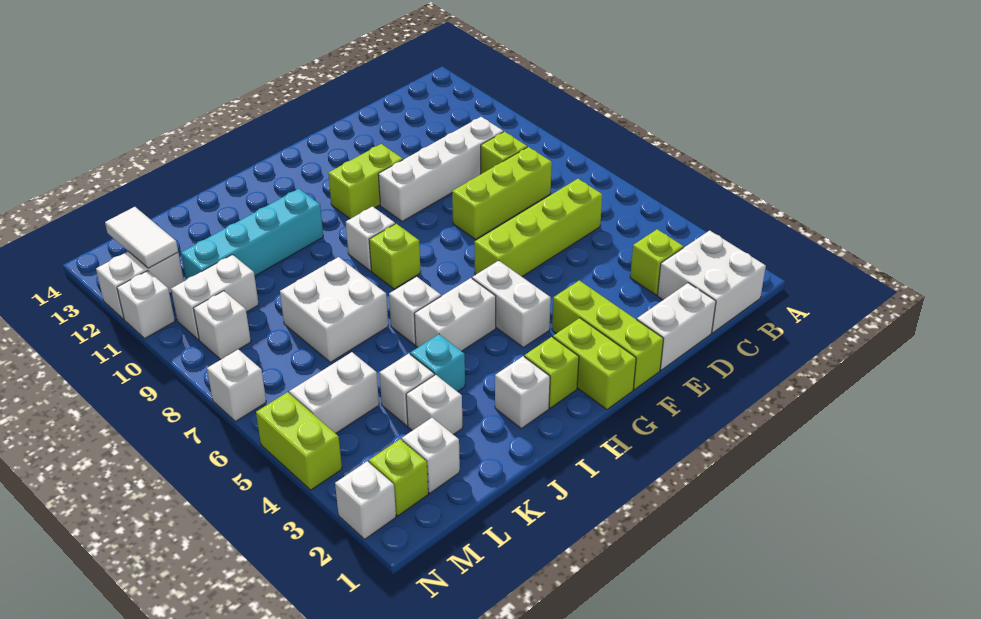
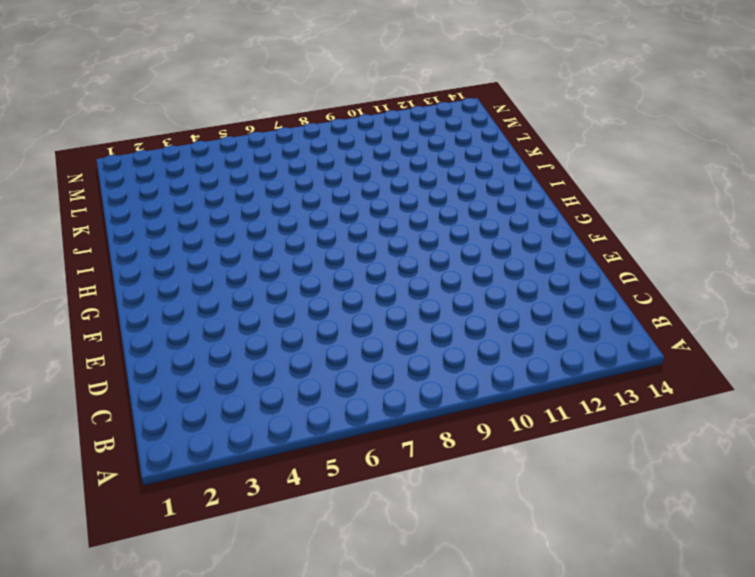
none -> white brick B1:C2 level 1
none -> lime brick C3 level 1
none -> lime brick C6:F6 level 1
none -> lime brick C8:E8 level 1

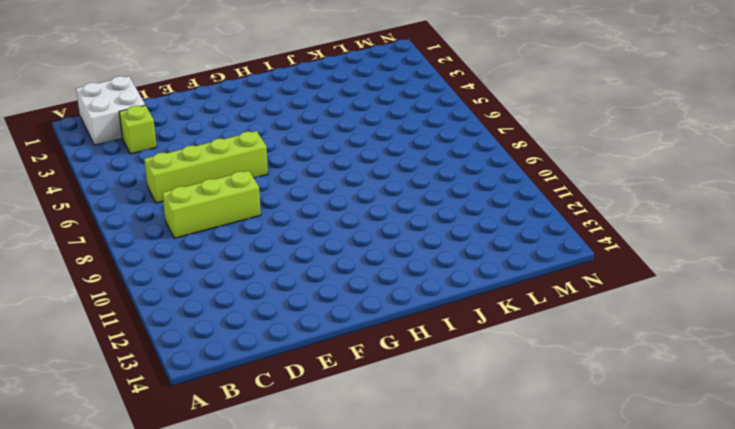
none -> lime brick C9 level 1
none -> white brick C10:F10 level 1
none -> white brick D1:E1 level 1
none -> lime brick F1:F3 level 1

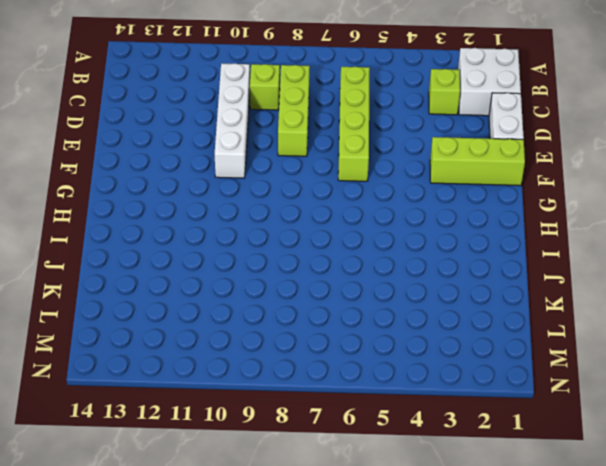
none -> lime brick F11:G11 level 1
none -> lime brick G1:G2 level 1
none -> white brick G4:G5 level 1
none -> lime brick H2 level 1

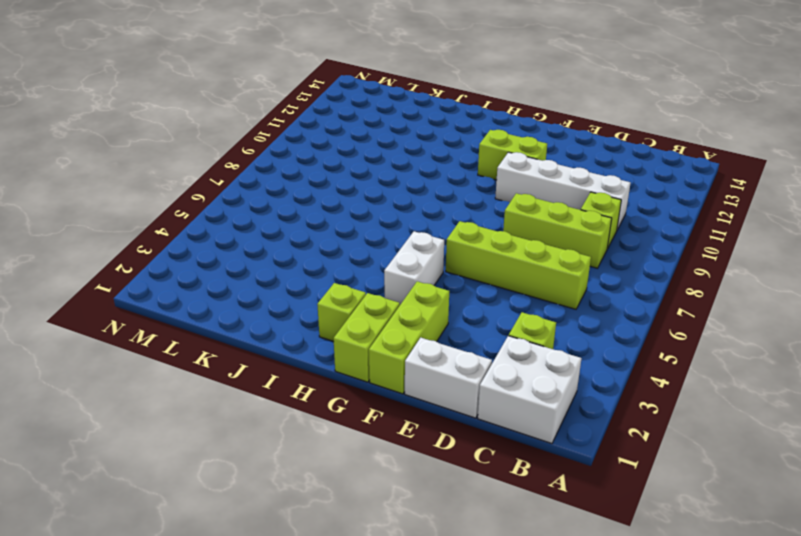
none -> white brick H5:I5 level 1
none -> lime brick H8 level 1
none -> white brick H9 level 1
none -> white brick I2 level 1

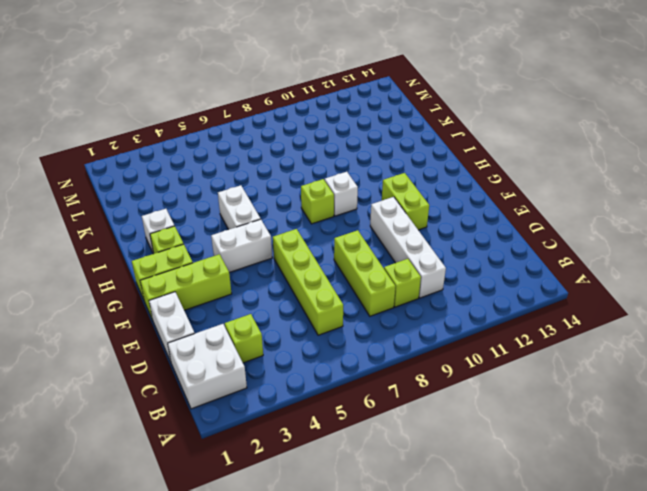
none -> white brick I6 level 1
none -> cyan brick I11:L11 level 1
none -> cyan brick J4 level 1
none -> white brick J7:K8 level 1

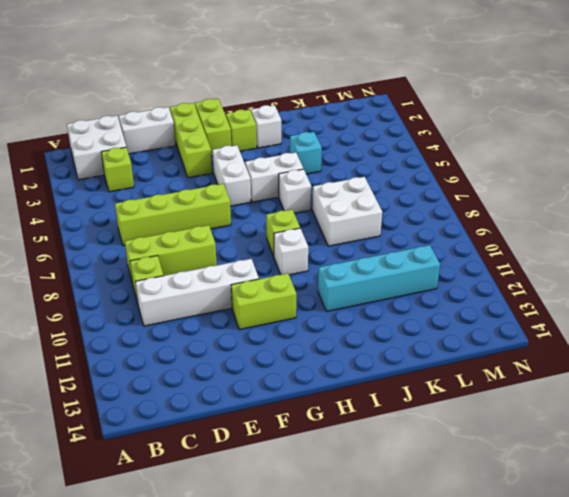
none -> white brick K3 level 1
none -> white brick K4 level 1
none -> white brick L2 level 1
none -> white brick L5:M5 level 1

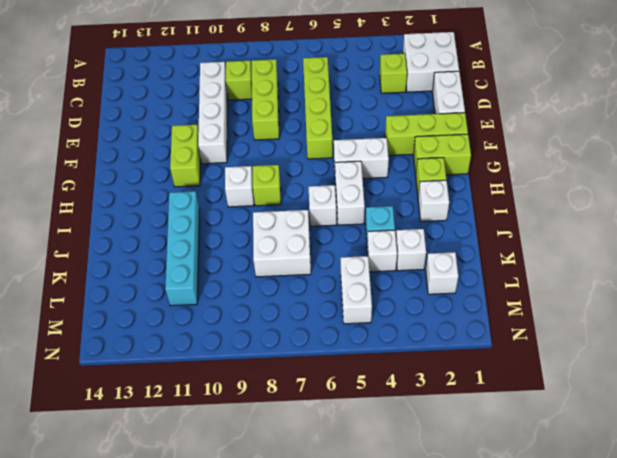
none -> white brick L10:M10 level 1
none -> lime brick M2 level 1
none -> white brick M9 level 1
none -> white brick M12:N12 level 1

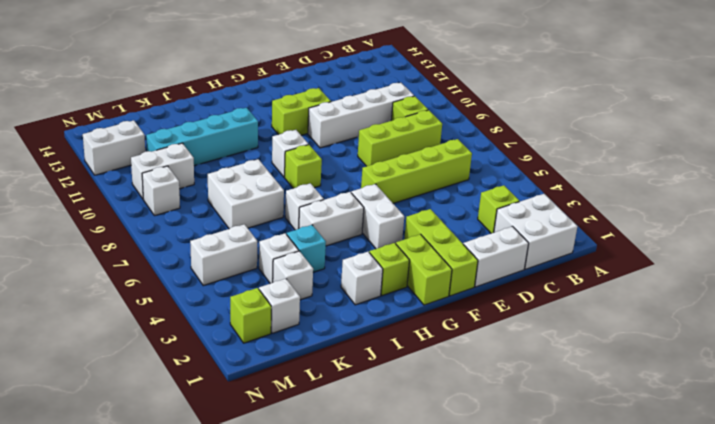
none -> white brick N2 level 1
none -> lime brick N4:N5 level 1
none -> white brick N7 level 1
none -> white brick N11 level 1

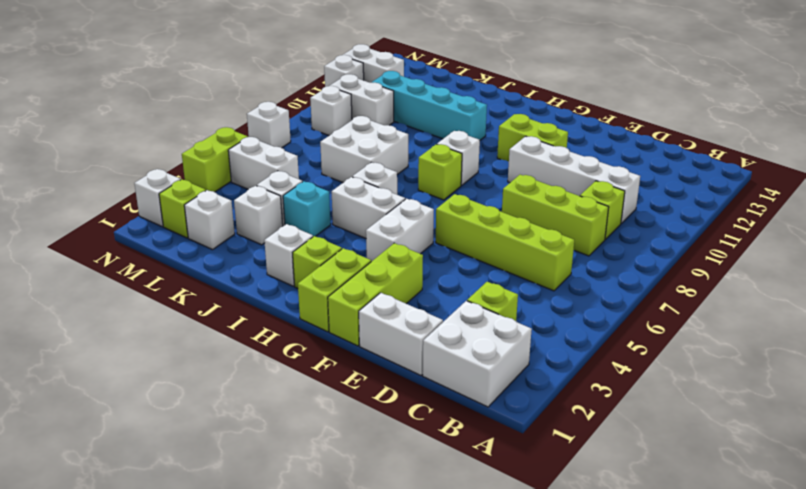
none -> white tile M12:M13 level 2

